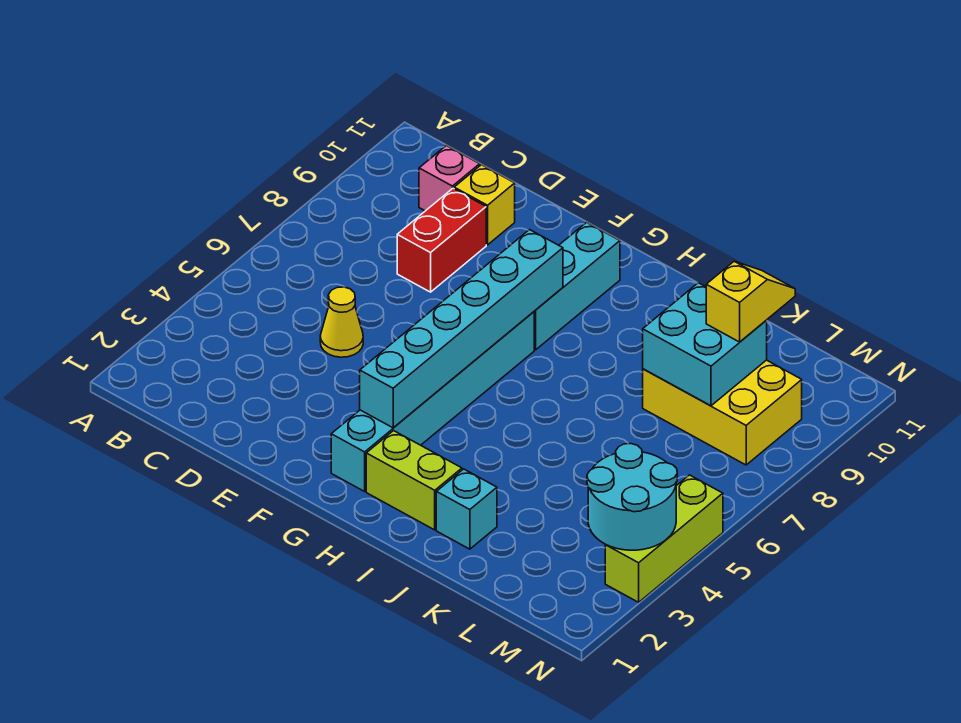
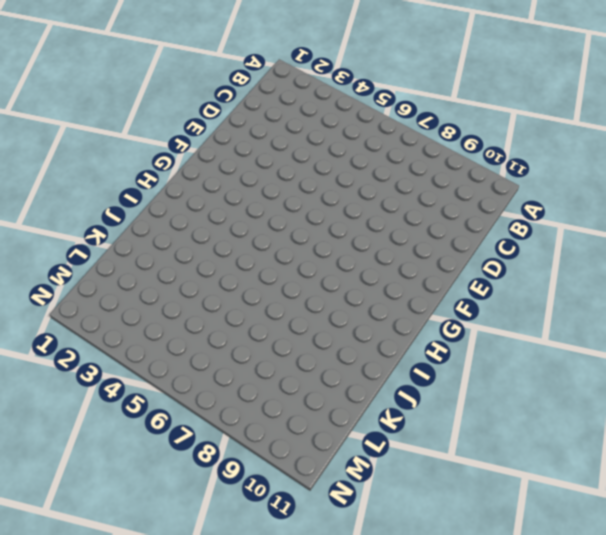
none -> pink brick C10 level 1
none -> yellow cone D5 level 1
none -> red brick D8:D9 level 1

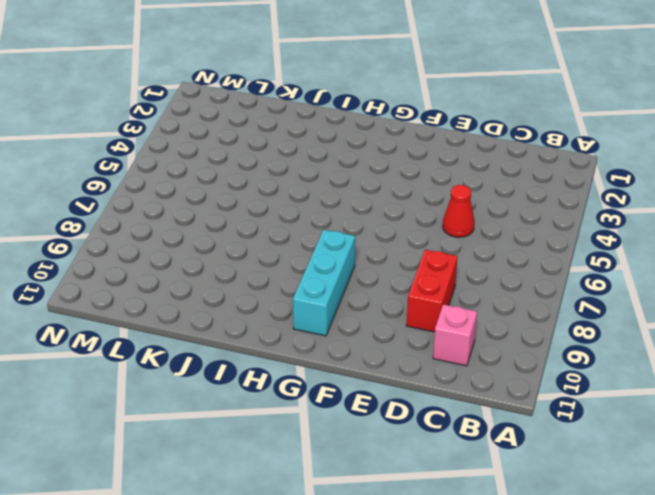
red cone D5 level 1 -> yellow cone D5 level 1
none -> yellow brick D10 level 1
none -> cyan brick G2:G7 level 1
none -> lime brick H2:I2 level 1

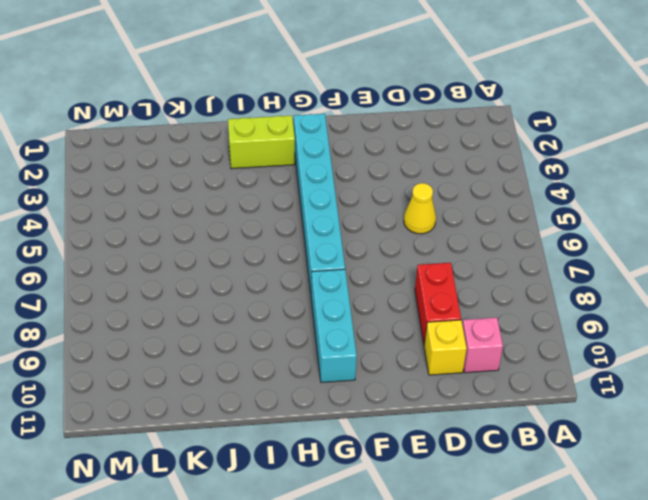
none -> cyan brick J2 level 1
none -> yellow brick K8:M9 level 1
none -> lime brick N3:N5 level 1

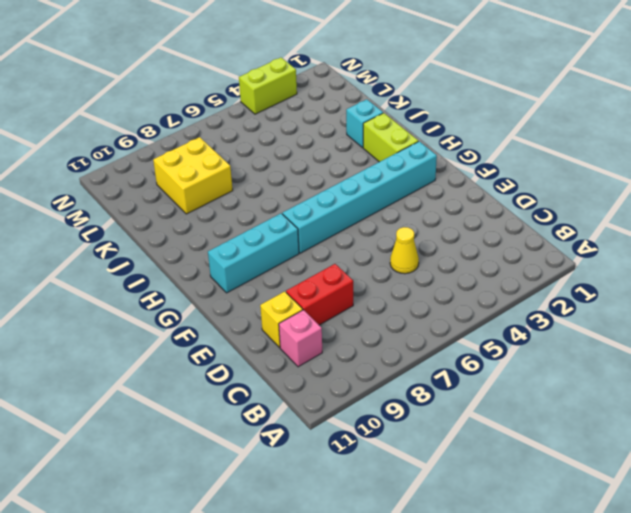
yellow brick K8:L9 level 1 -> yellow brick K8:M9 level 1
lime brick N3:N4 level 1 -> lime brick N3:N5 level 1
none -> cyan brick G3:G8 level 2
none -> cyan brick K8:L9 level 2
none -> cyan round brick M3:N4 level 2

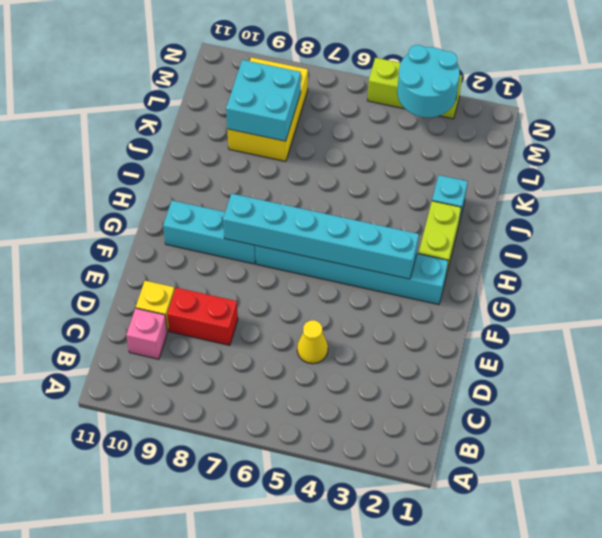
none -> yellow slope L9:L10 level 3 top 9

